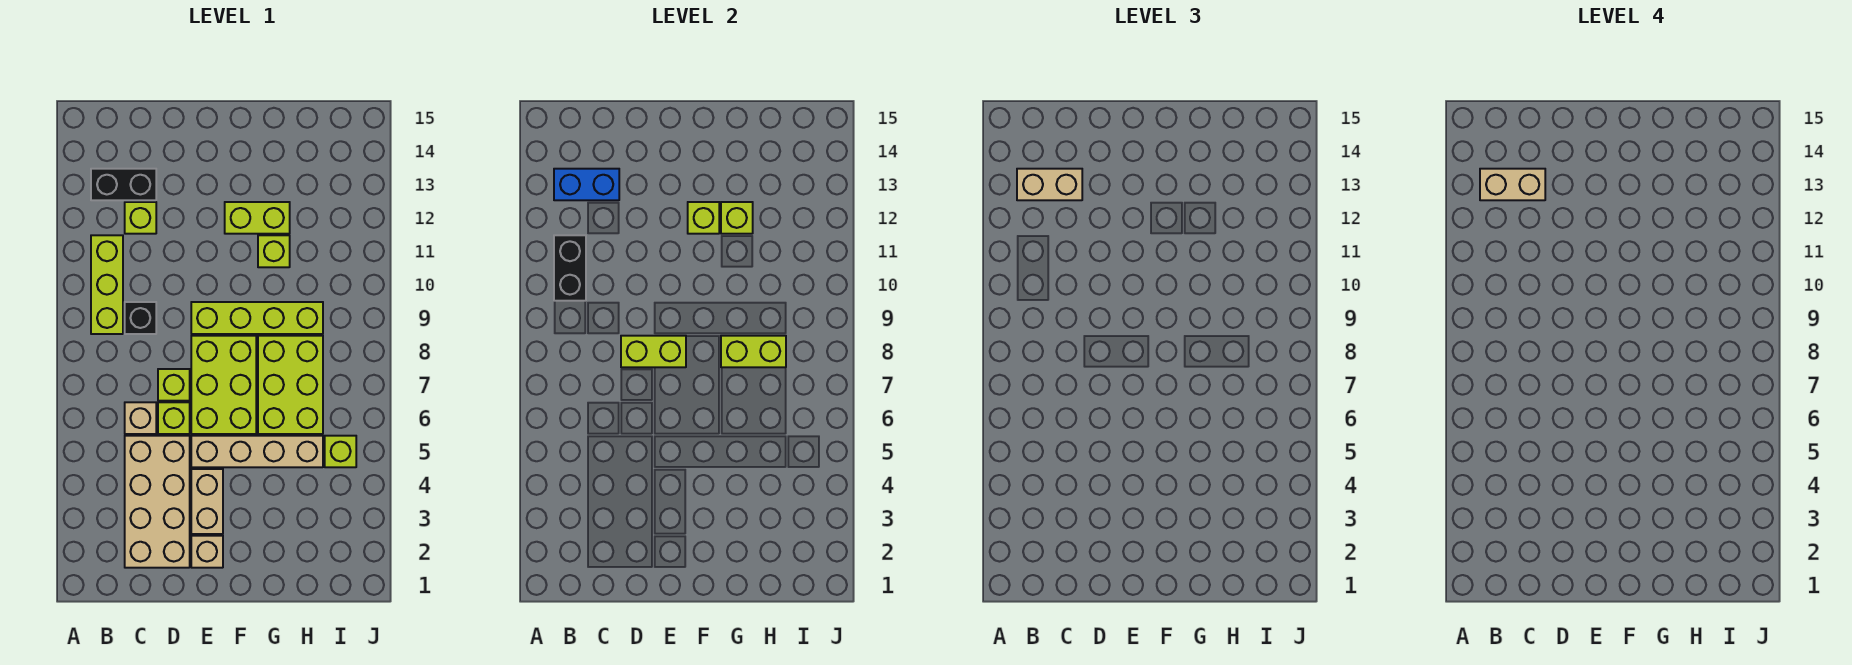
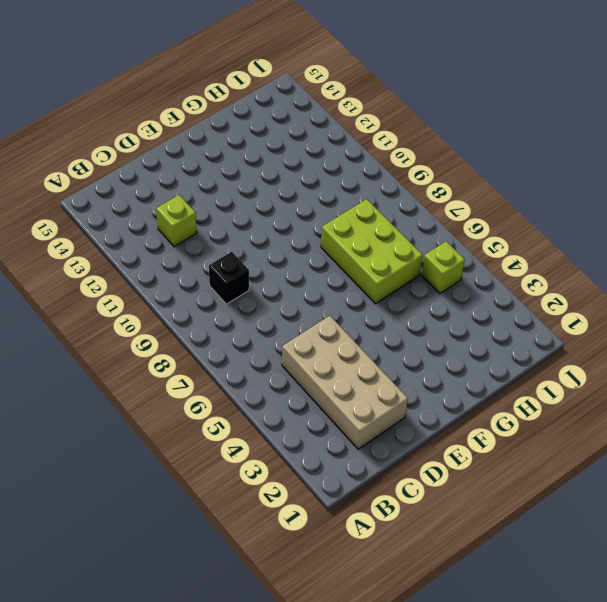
none -> lime brick B9:B11 level 1
none -> black brick B13:C13 level 1
none -> tan brick C6 level 1

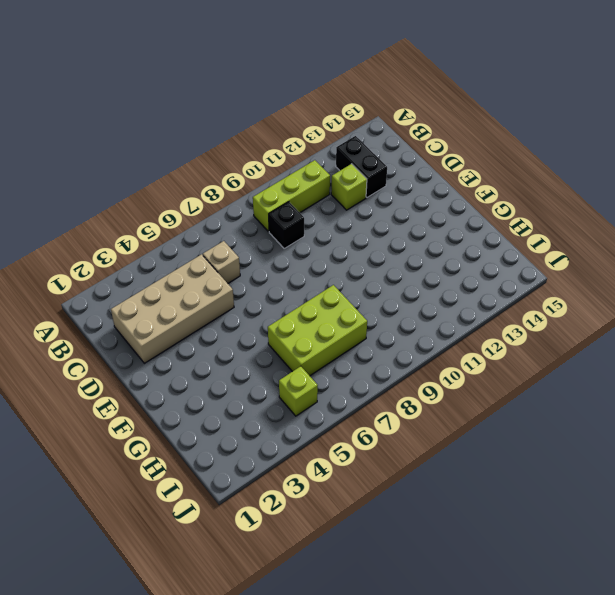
none -> lime brick D6 level 1
none -> lime brick D7 level 1
none -> tan brick E2 level 1

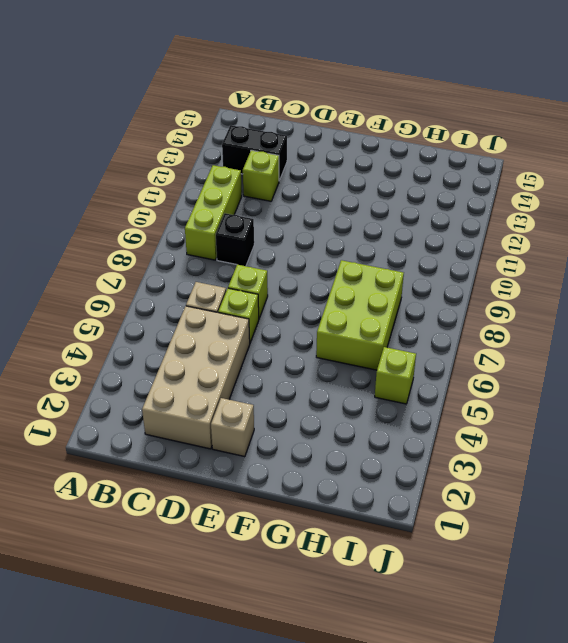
none -> tan brick E3:E4 level 1
none -> tan brick E5:H5 level 1
none -> lime brick E6:F8 level 1

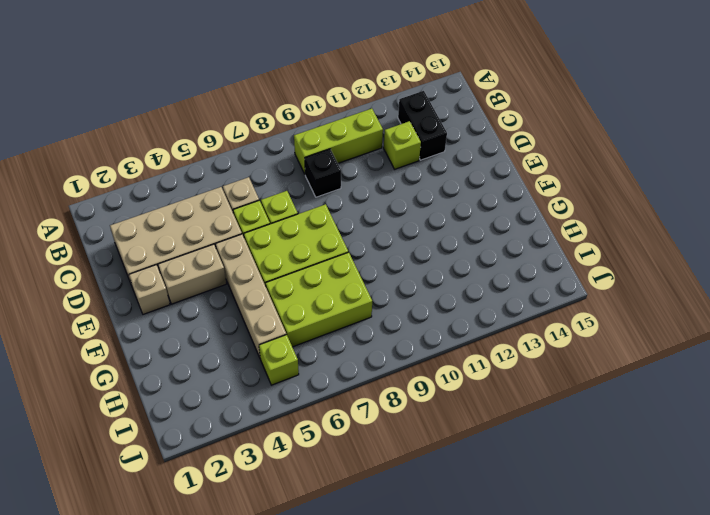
none -> lime brick E9:H9 level 1
none -> lime brick F12:G12 level 1
none -> lime brick G11 level 1

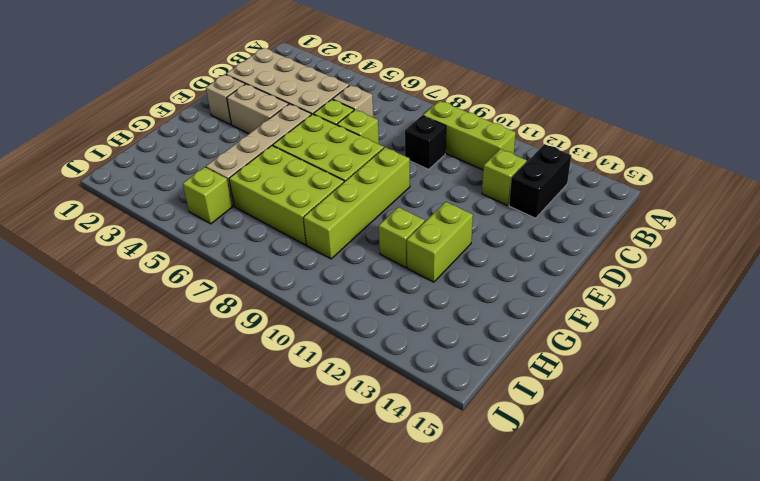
none -> black brick B10:B11 level 2
none -> blue brick B13:C13 level 2
none -> lime brick D8:E8 level 2

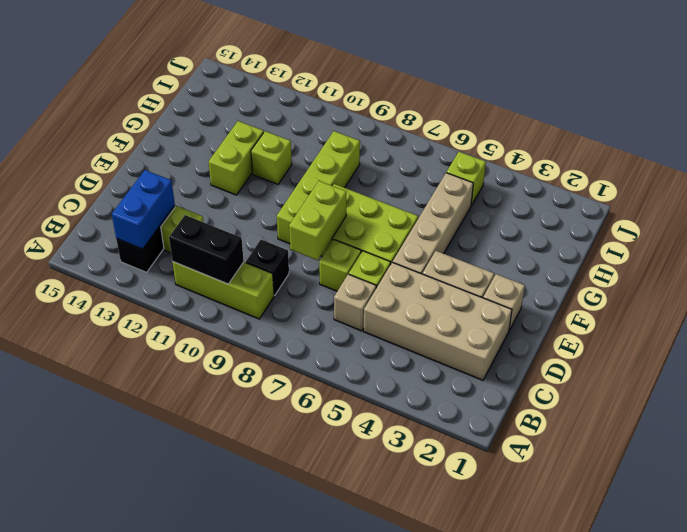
none -> lime brick G6:H8 level 1
none -> lime brick F12 level 2
none -> lime brick G8:H8 level 2

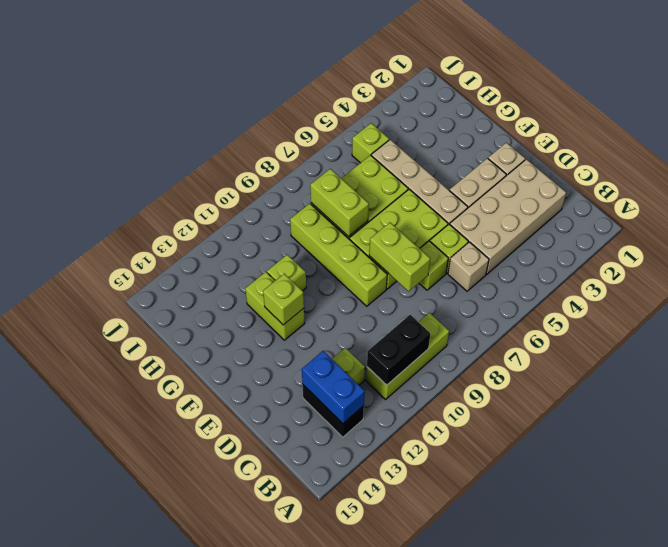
none -> black brick C9 level 1
none -> lime brick G12 level 2
none -> tan brick B13:C13 level 3

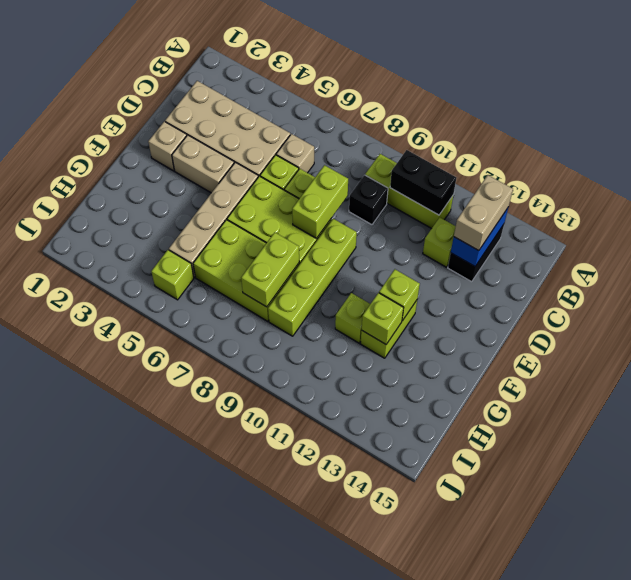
none -> tan brick B13:C13 level 4

